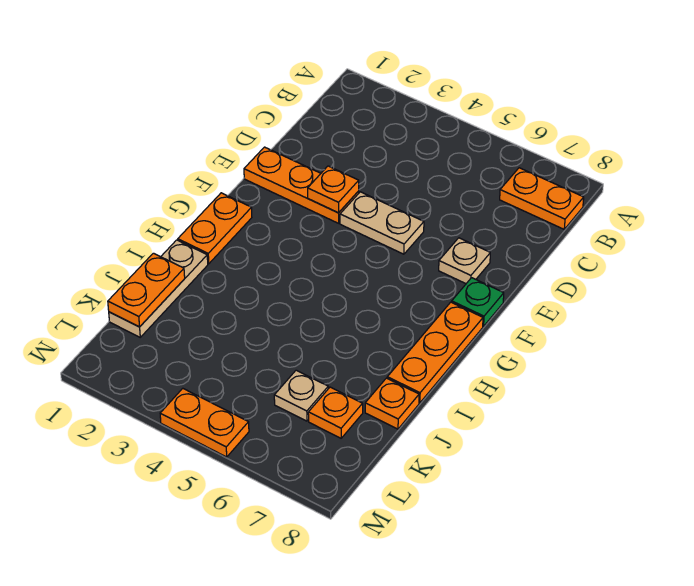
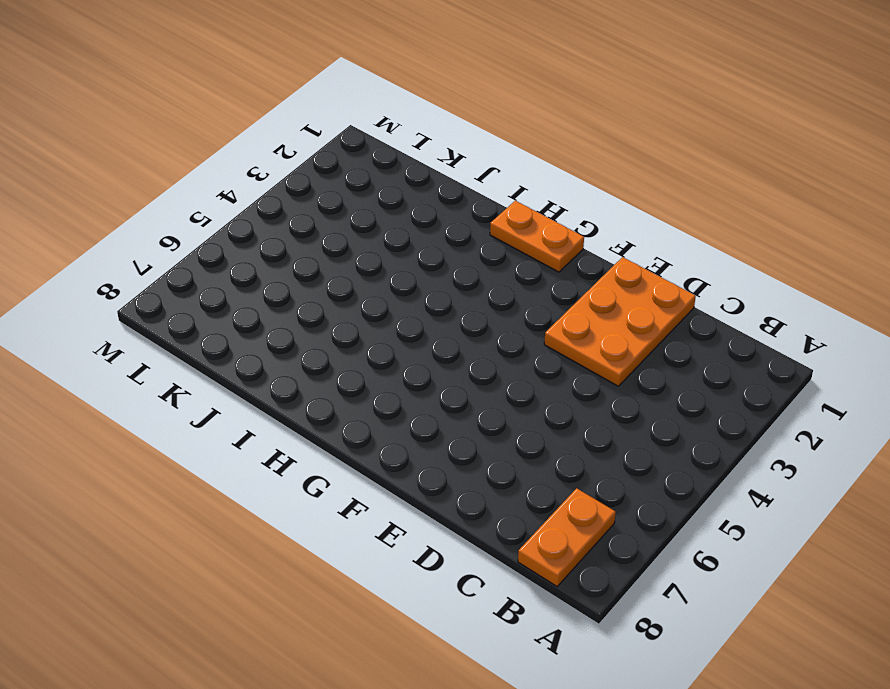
orange plate D1:E3 level 1 -> orange plate E1:E3 level 1
none -> tan plate E4:E5 level 1
none -> tan plate E7 level 1
none -> green plate F8 level 1

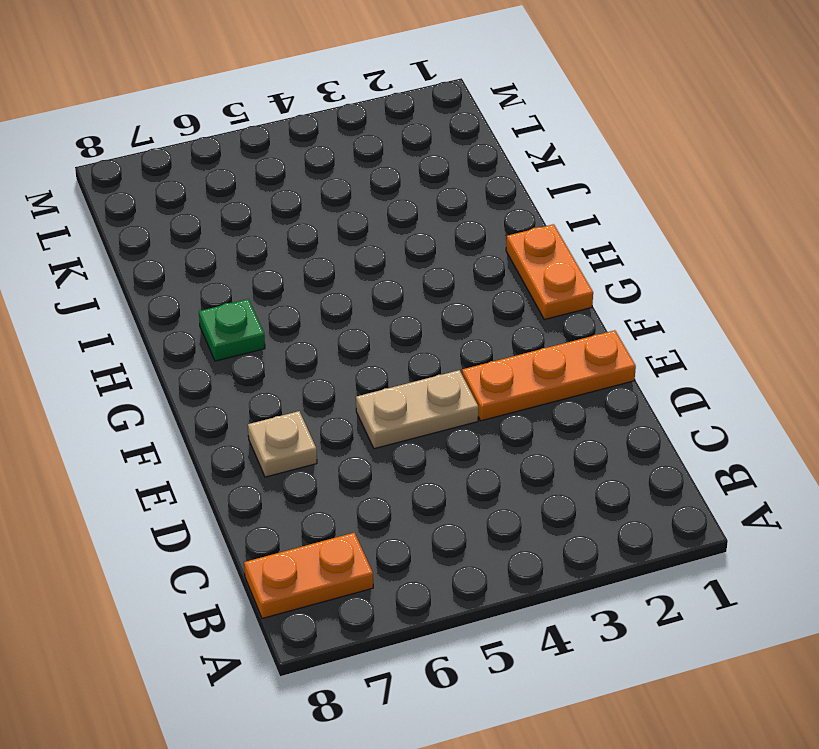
green plate H7 level 1 -> green plate F8 level 1
none -> orange plate G8:I8 level 1
none -> tan plate I1:K1 level 1
none -> orange plate J8 level 1

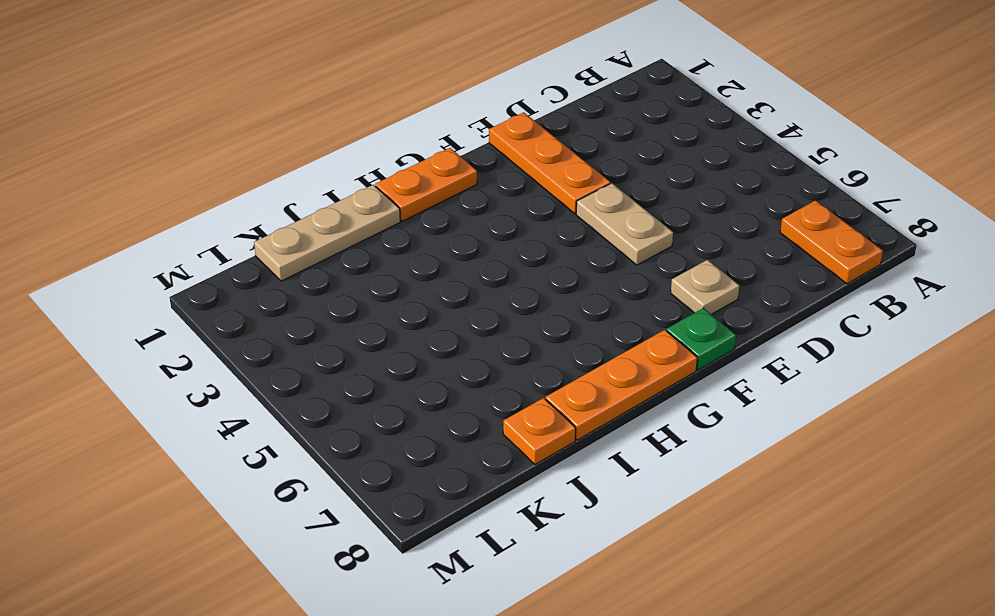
none -> tan plate K6 level 1
none -> orange plate K7 level 1
none -> orange plate M4:M5 level 1

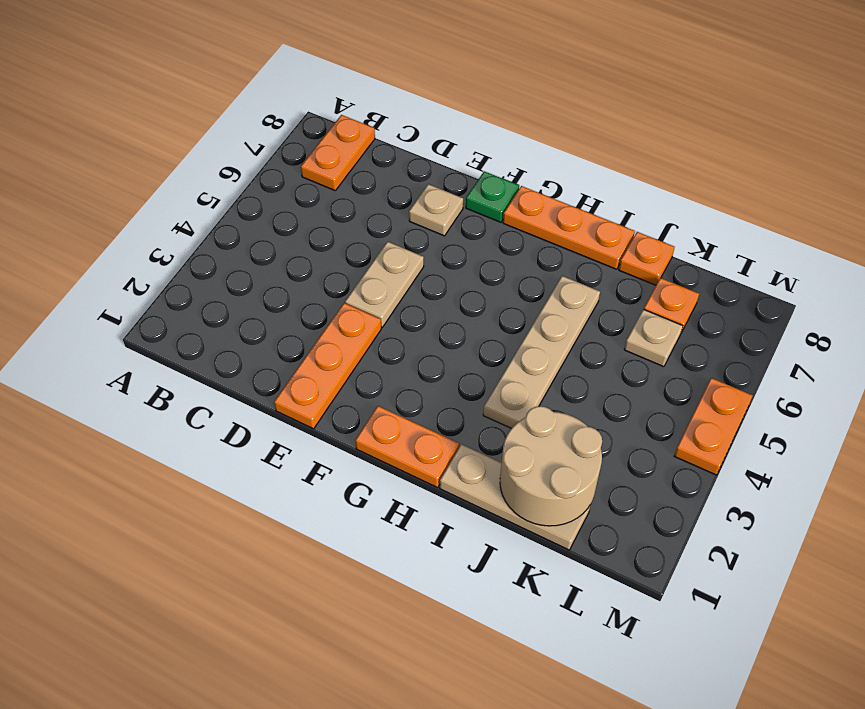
tan plate I3:I6 level 1 -> none
tan round brick J1:K2 level 2 -> orange plate J1:K1 level 2
none -> orange plate E3 level 2

